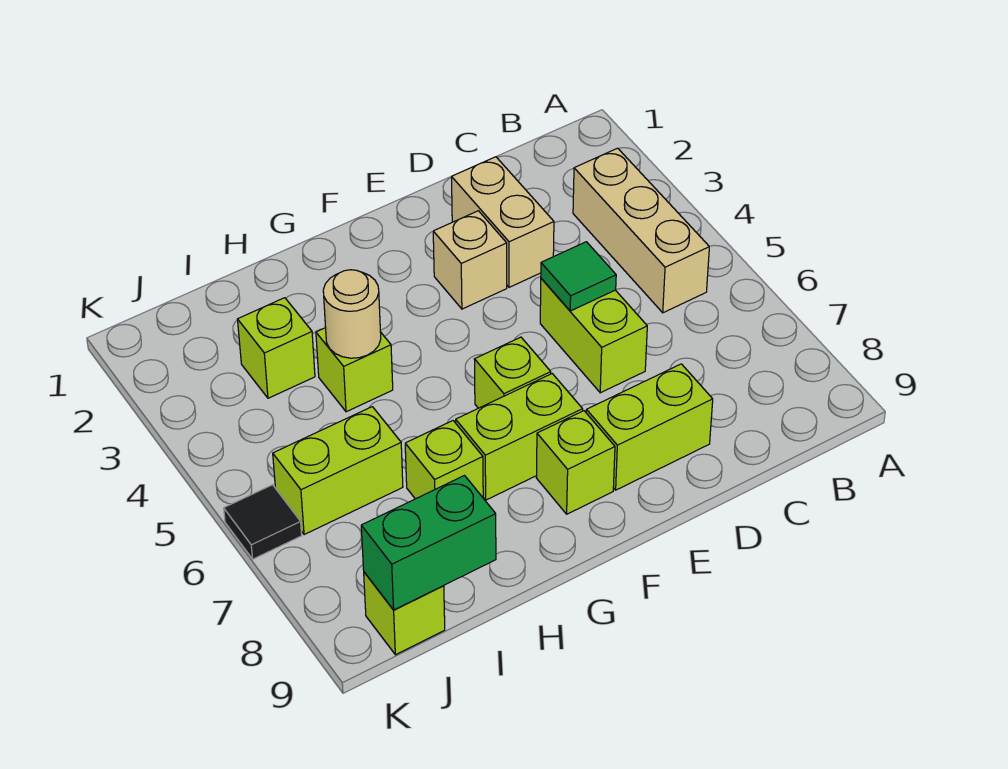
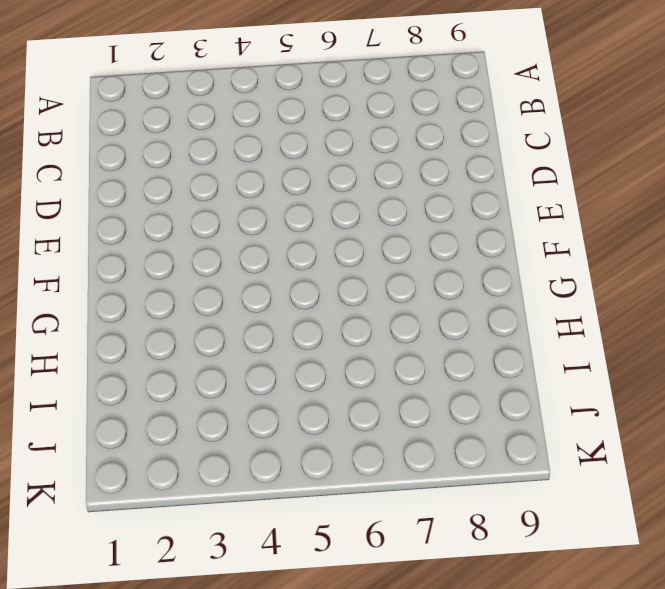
none -> tan brick B3:B5 level 1
none -> tan brick D2:D3 level 1
none -> lime brick D5:D6 level 1

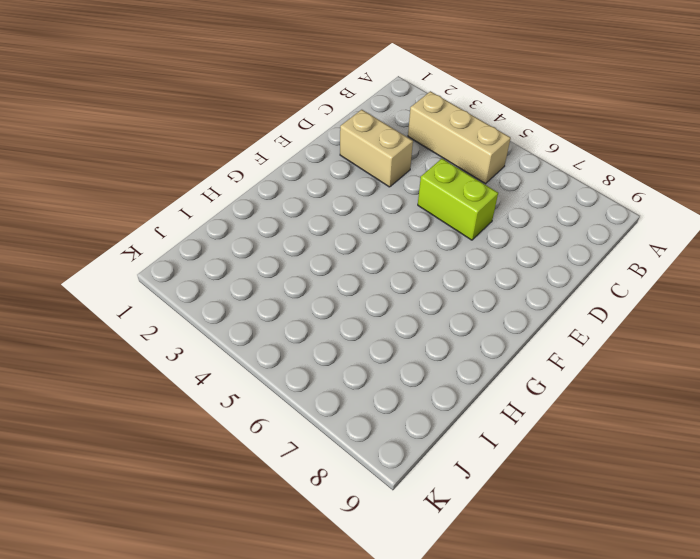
none -> lime brick D8:E8 level 1
none -> tan brick E3 level 1
none -> lime brick F6 level 1

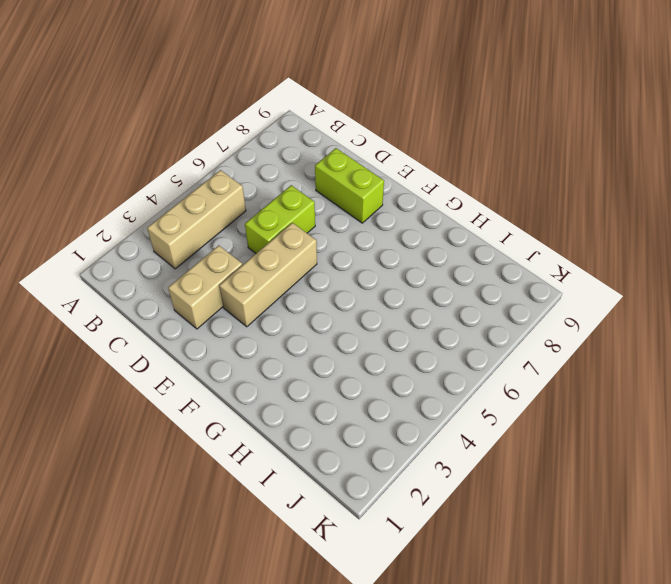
tan brick E3:E5 level 1 -> tan brick E3 level 1
none -> lime brick F6 level 1
none -> lime brick F7:G7 level 1
none -> lime brick F8 level 1

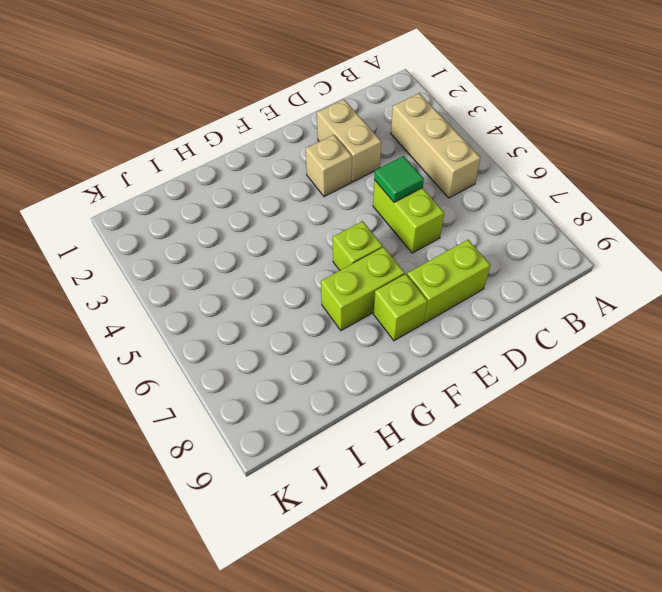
none -> lime brick H4 level 1
none -> lime brick H7 level 1
none -> lime brick I3 level 1

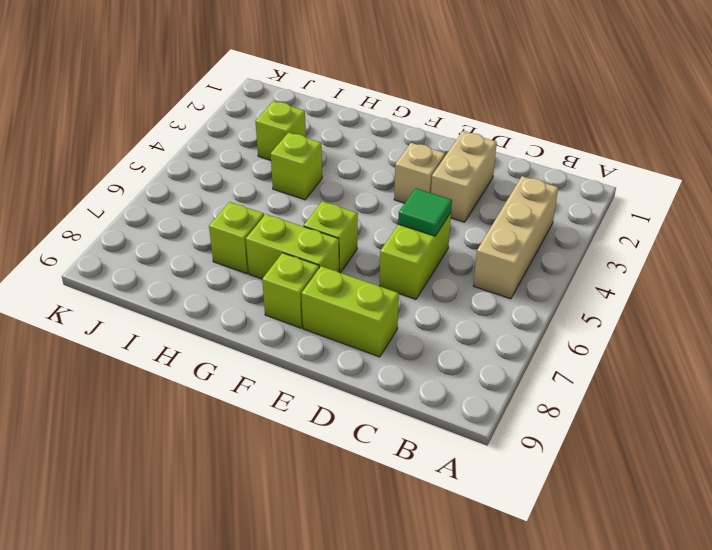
none -> lime brick I6:J6 level 1
none -> lime brick J9 level 1
none -> black tile K6 level 1

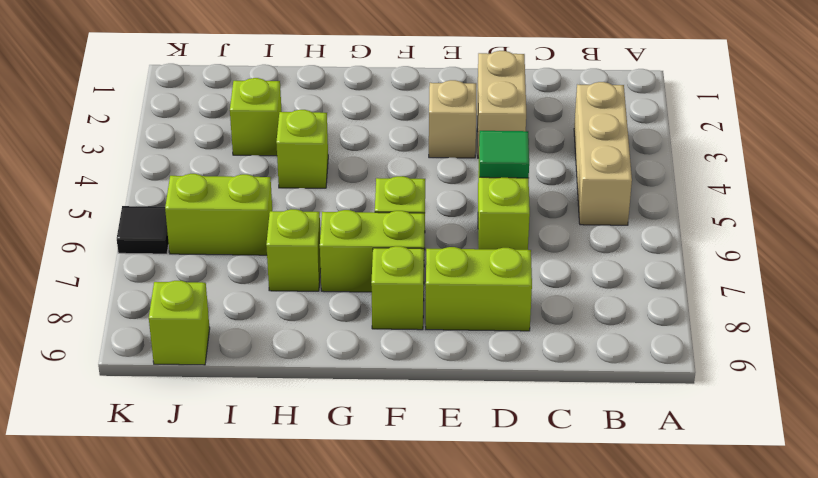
none -> tan round brick H4 level 2
none -> green brick I9:J9 level 2

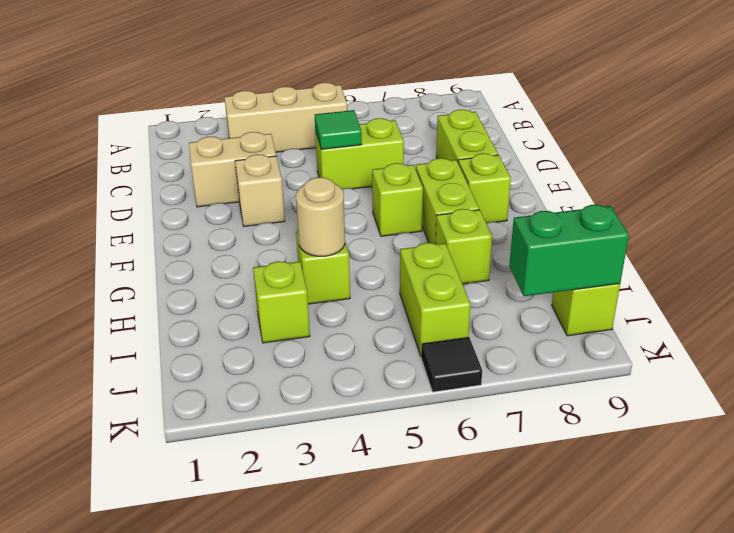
green brick J8:J9 level 2 -> green brick I9:J9 level 2

